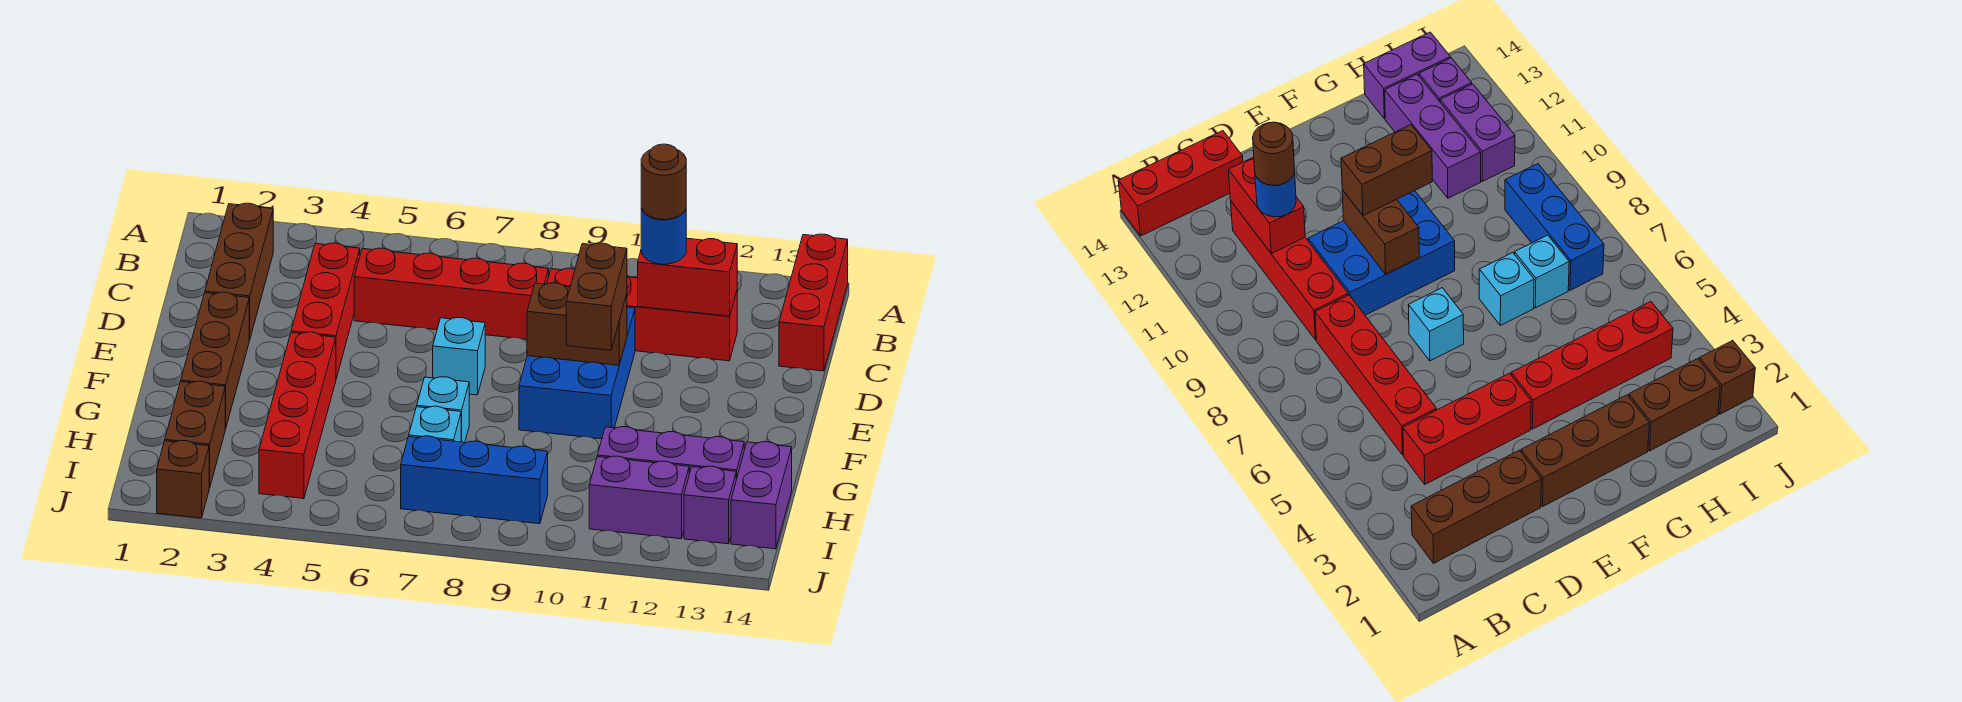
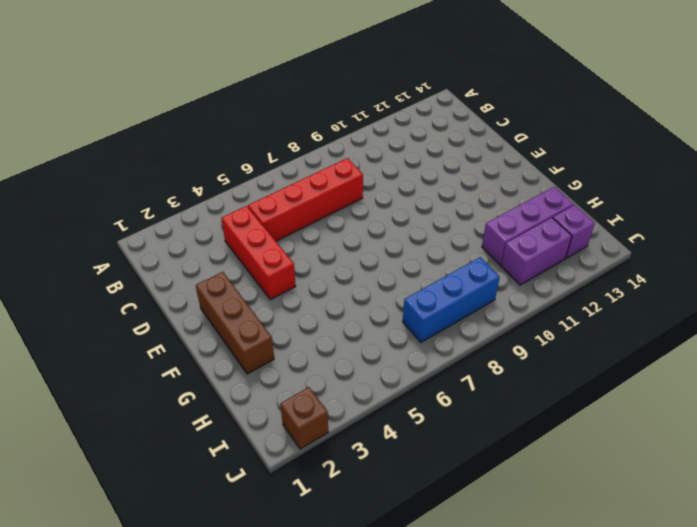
none -> red brick A14:C14 level 1
none -> brown brick B2:D2 level 1
none -> red brick C9:C12 level 1

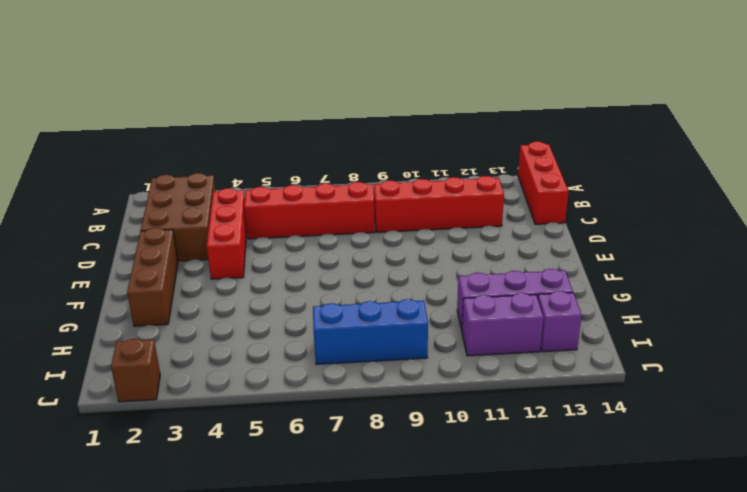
brown brick B2:D3 level 1 -> brown brick B2:D2 level 1
none -> blue brick D9:F10 level 1
none -> cyan brick E7 level 1
none -> red brick F4:I4 level 1

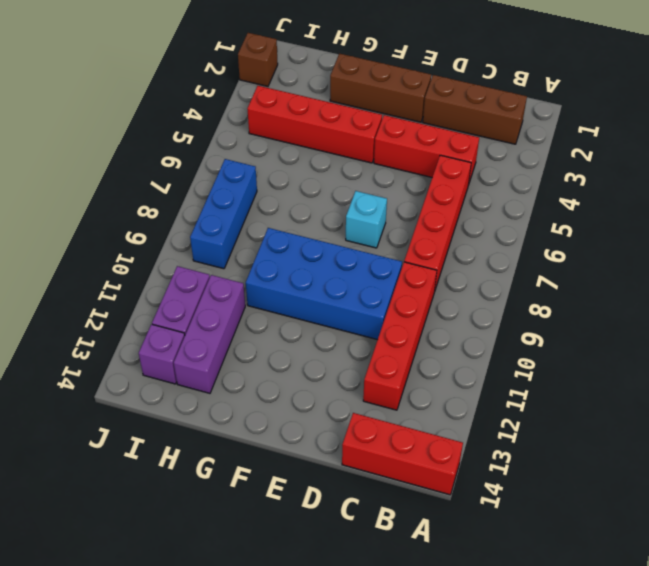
blue brick D9:G10 level 1 -> blue brick D9:F10 level 1
none -> cyan brick G7 level 1
none -> brown brick H2:I2 level 1
none -> cyan brick H7 level 1

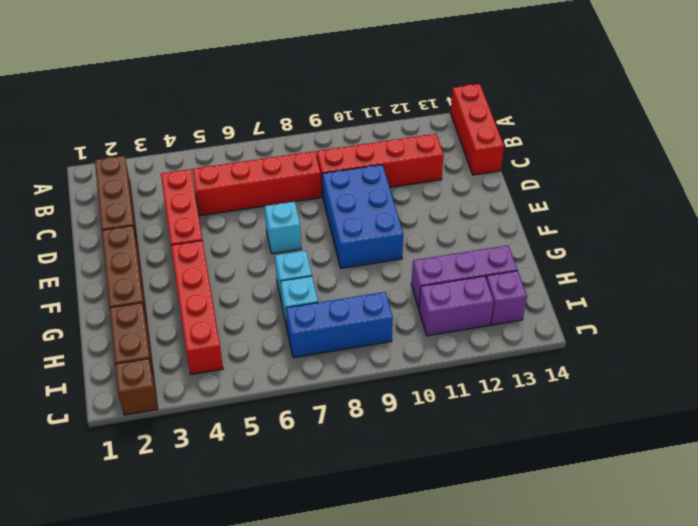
none -> purple brick H14:I14 level 1
none -> red brick C11:C12 level 2
none -> brown brick E9:E10 level 2

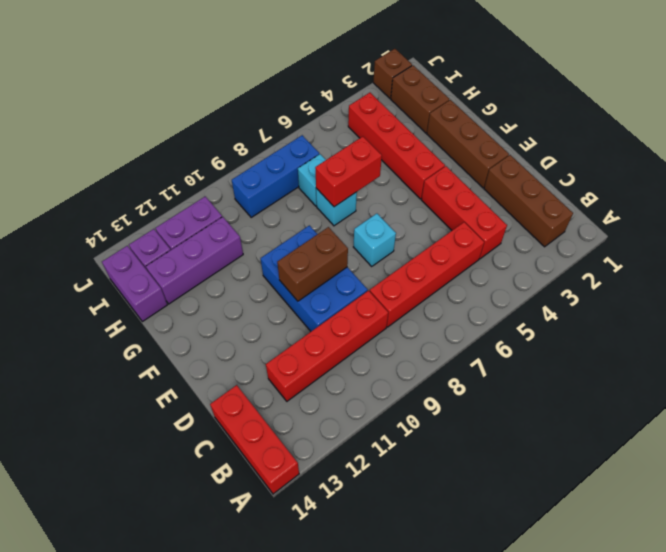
red brick G6:G7 level 2 -> red brick C11:C12 level 2
none -> blue round brick C11 level 3
none -> brown brick E10:F10 level 3
none -> brown round brick C11 level 4

